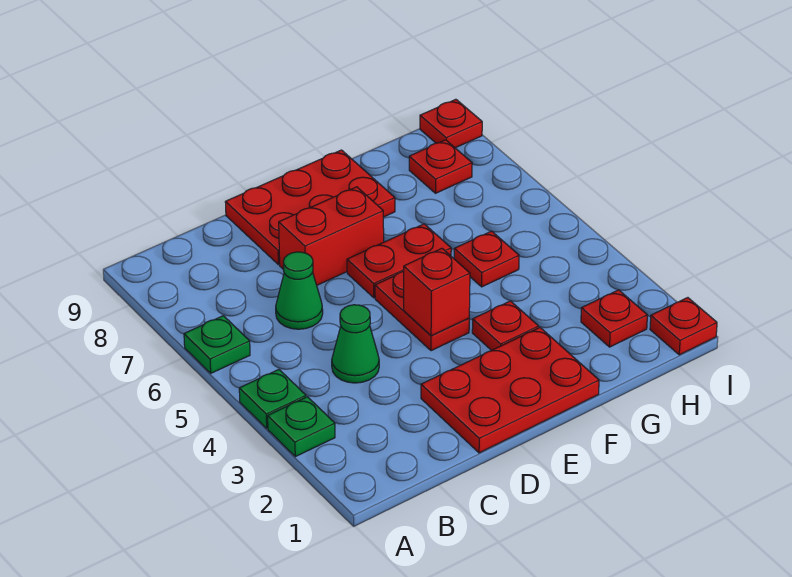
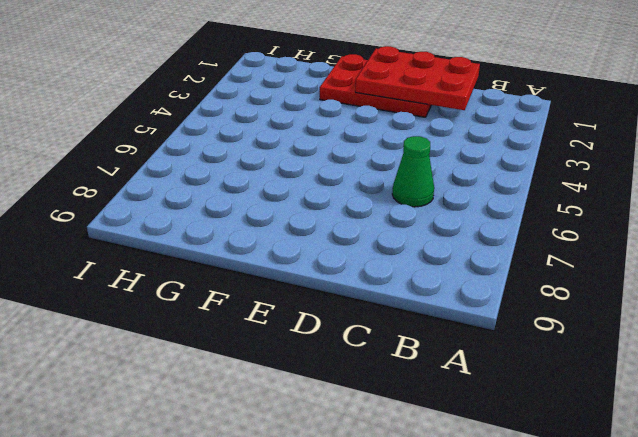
red plate C1:E2 level 2 -> red plate D8:F9 level 1
none -> green plate A3 level 1
none -> green plate A4 level 1
none -> green plate A6 level 1

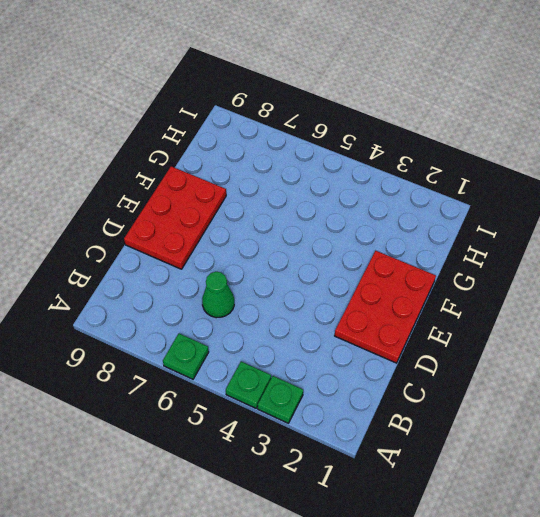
none -> green cone C4 level 1
none -> red brick D7:E7 level 1
none -> red plate E4:E5 level 1

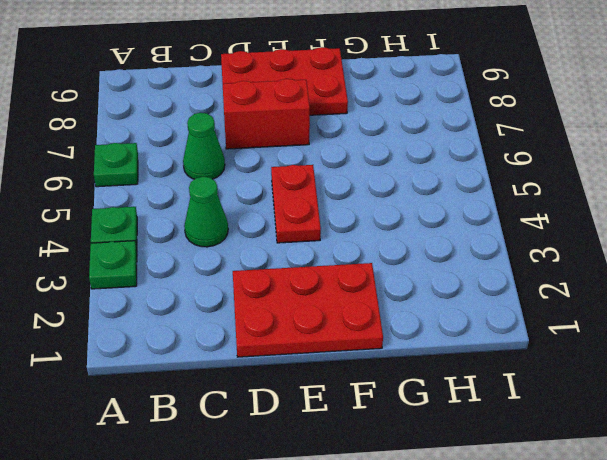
none -> red plate E6:F6 level 1
none -> red plate F3 level 1
none -> red plate G5 level 1

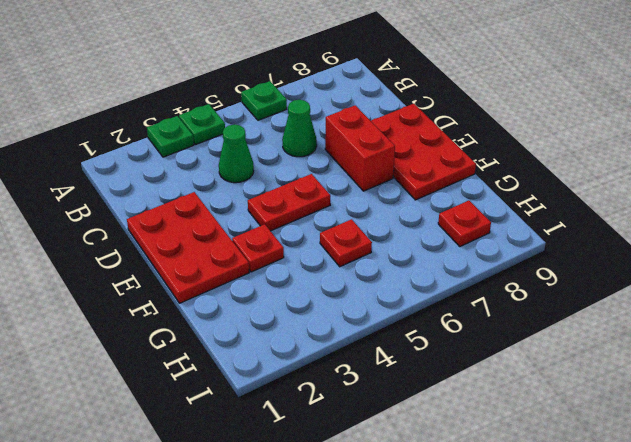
none -> red plate E6:F6 level 1
none -> red plate H2 level 1
none -> red plate I1 level 1

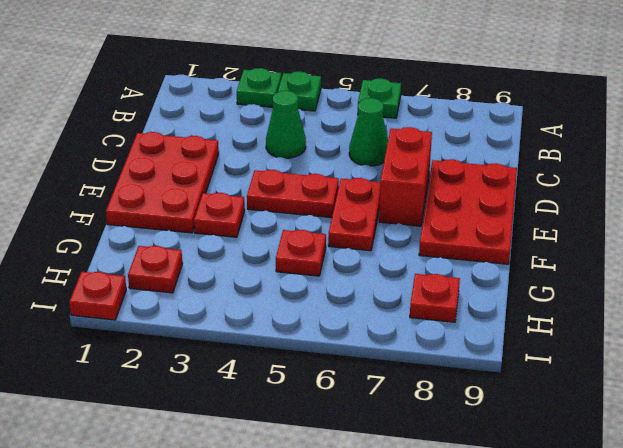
none -> red plate I9 level 1
none -> red brick E4 level 2

